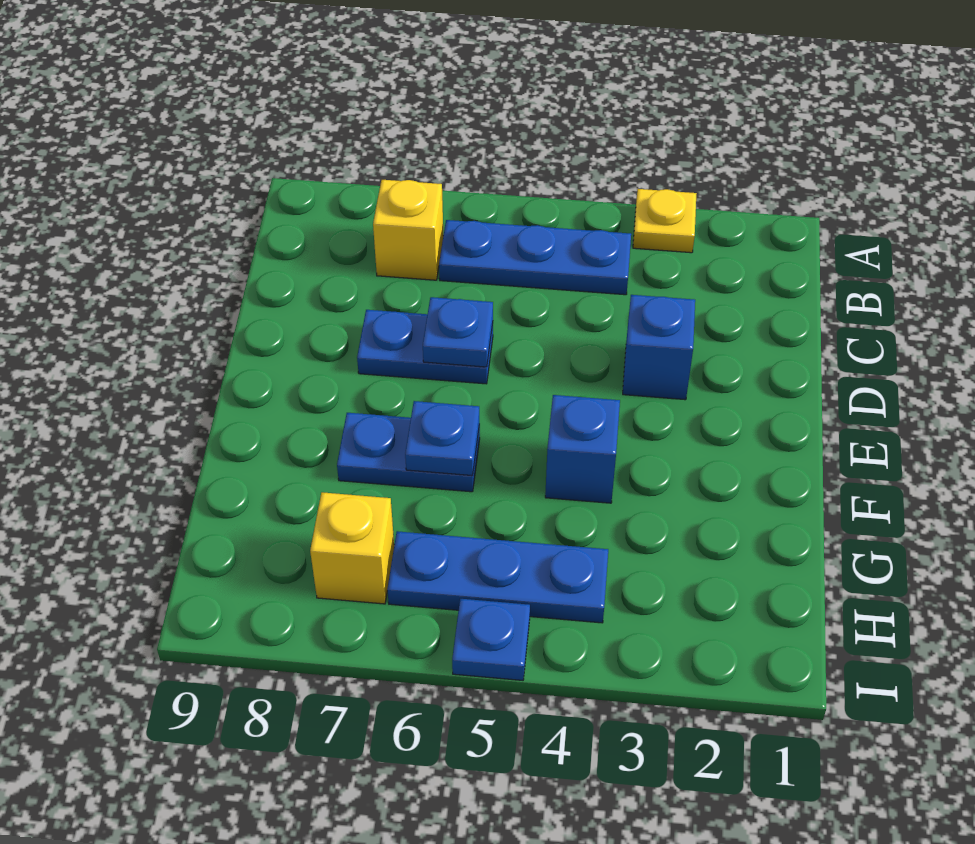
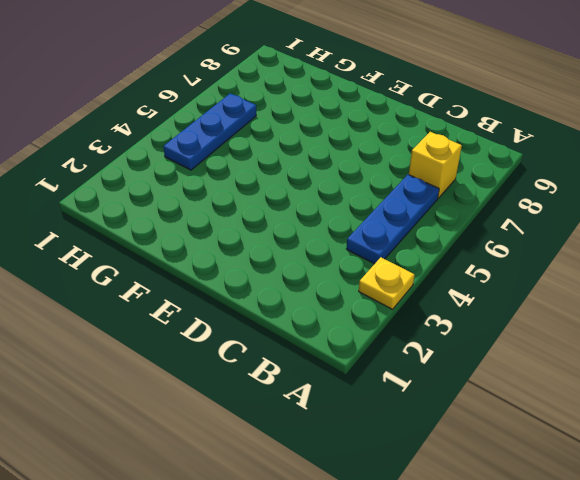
none -> blue brick D3 level 1
none -> blue plate D6:D7 level 1
none -> blue brick F4 level 1

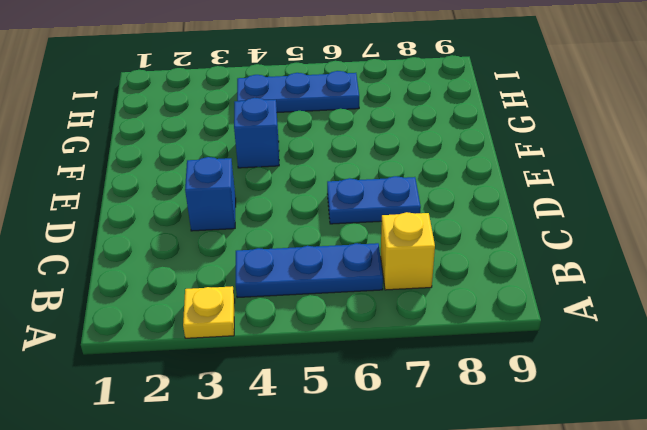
none -> blue plate F6:F7 level 1
none -> yellow brick H7 level 1
none -> blue plate I5 level 1

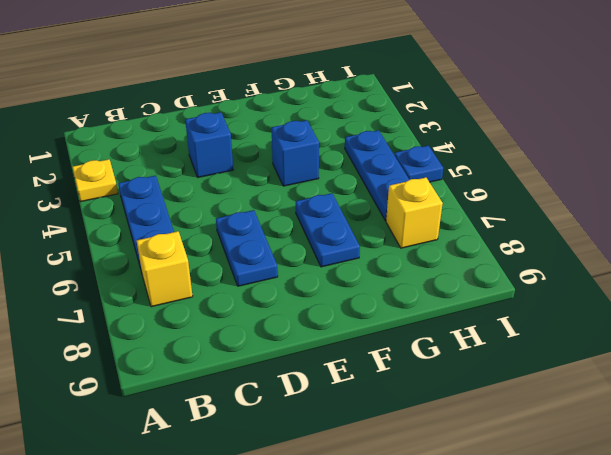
none -> blue plate D6 level 2
none -> blue plate F6 level 2

